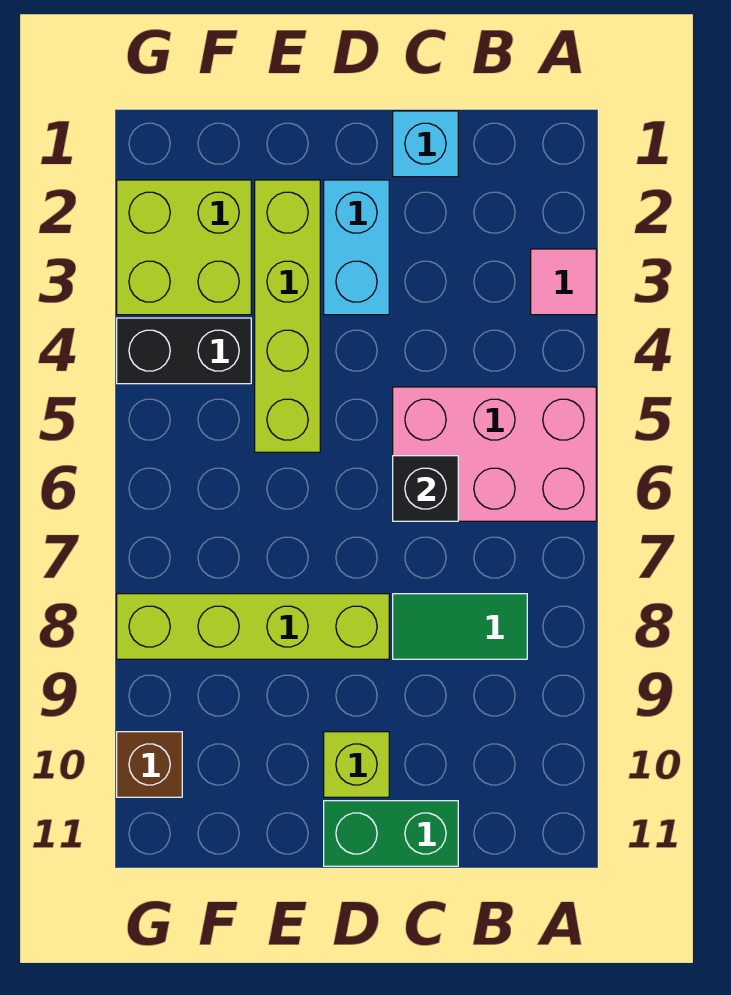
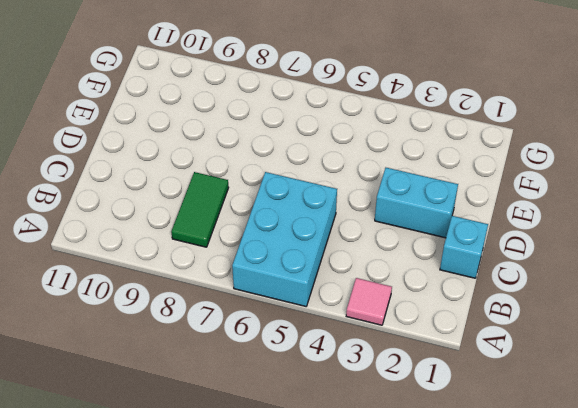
cyan brick A5:C6 level 1 -> pink brick A5:C6 level 1
none -> green brick C11:D11 level 1
none -> lime brick D8:G8 level 1
none -> lime brick D10 level 1

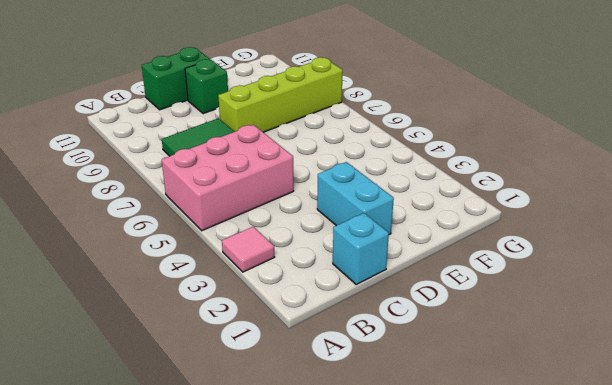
green brick D10 level 1 -> lime brick D10 level 1
none -> lime brick E2:E5 level 1
none -> lime brick F2:G3 level 1
none -> black brick F4:G4 level 1

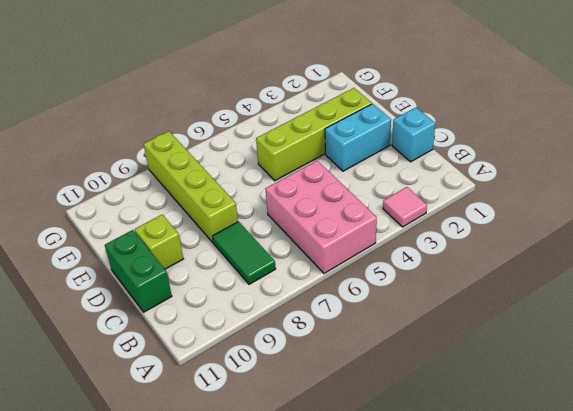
none -> lime brick F2:G3 level 1
none -> black brick F4:G4 level 1
none -> brown brick G10 level 1

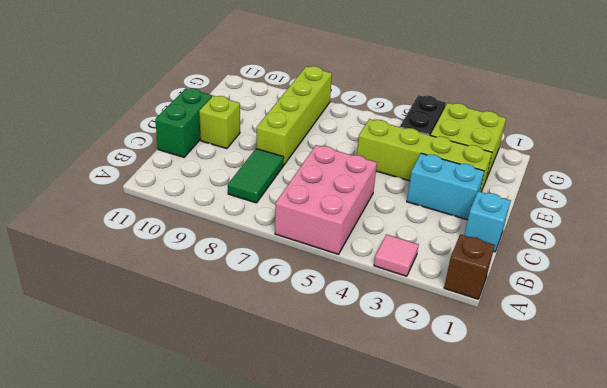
brown brick A1 level 1 -> brown brick G10 level 1
none -> black brick C6 level 2

